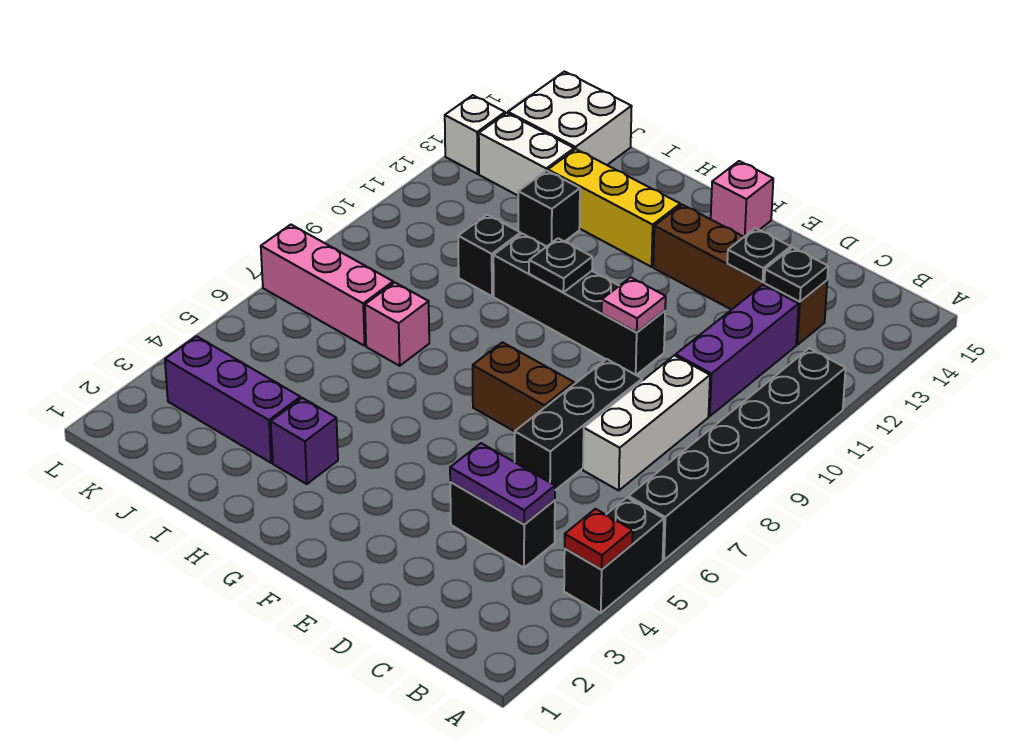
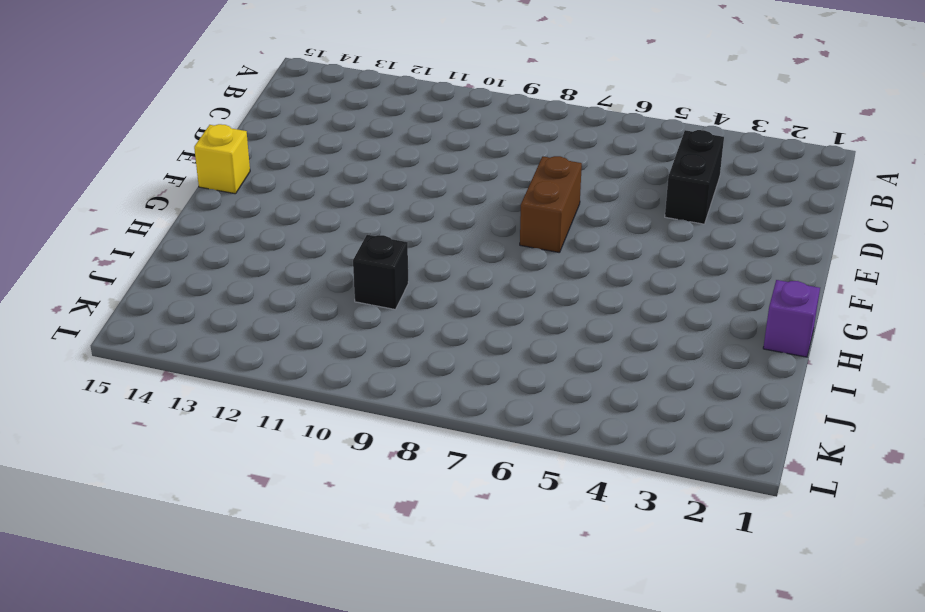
yellow brick F15 level 1 -> pink brick F15 level 1
purple brick H1 level 1 -> purple brick H3 level 1
none -> black brick A4:A5 level 1
none -> black brick A6:A11 level 1
none -> white brick C7:C9 level 1

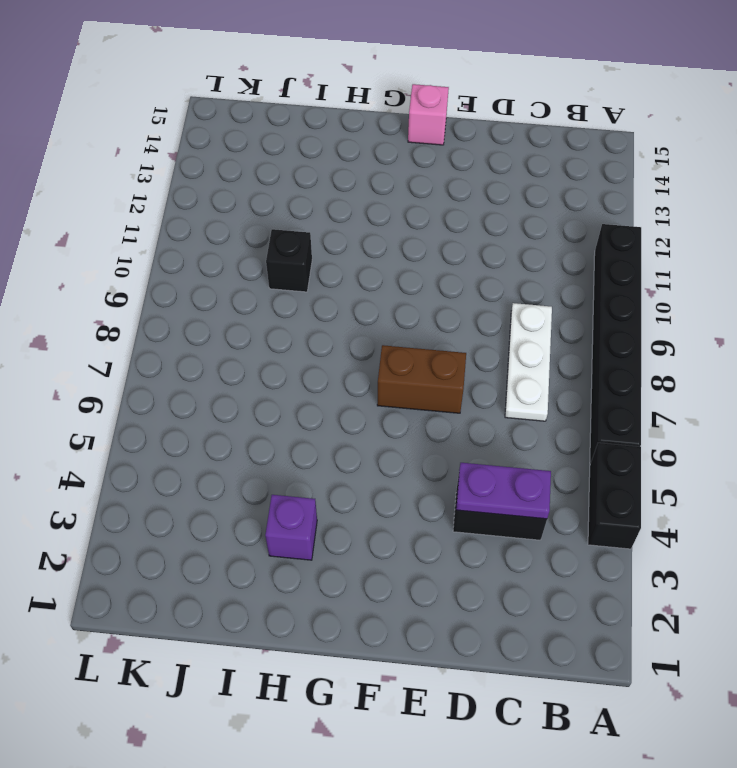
white plate C7:C9 level 1 -> white brick C7:C9 level 1
none -> purple brick C10:C12 level 1
none -> brown brick C13:F13 level 1
none -> black brick D6:D8 level 1

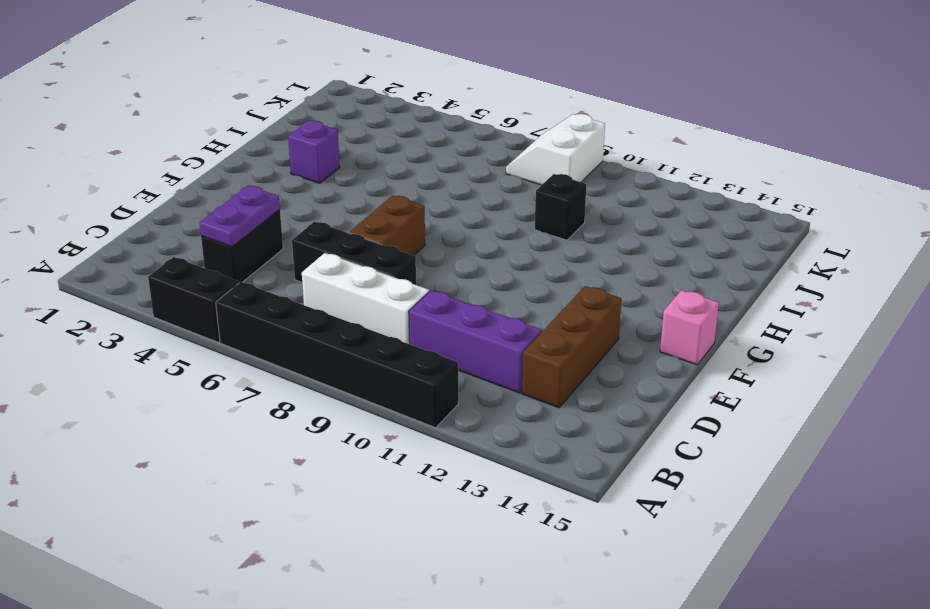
brown brick C13:E13 level 1 -> brown brick C13:F13 level 1
white slope K8:L9 level 1 top 9 -> none
none -> black brick E10:H10 level 1
none -> yellow brick G13:I13 level 1
none -> purple brick I3:K3 level 1

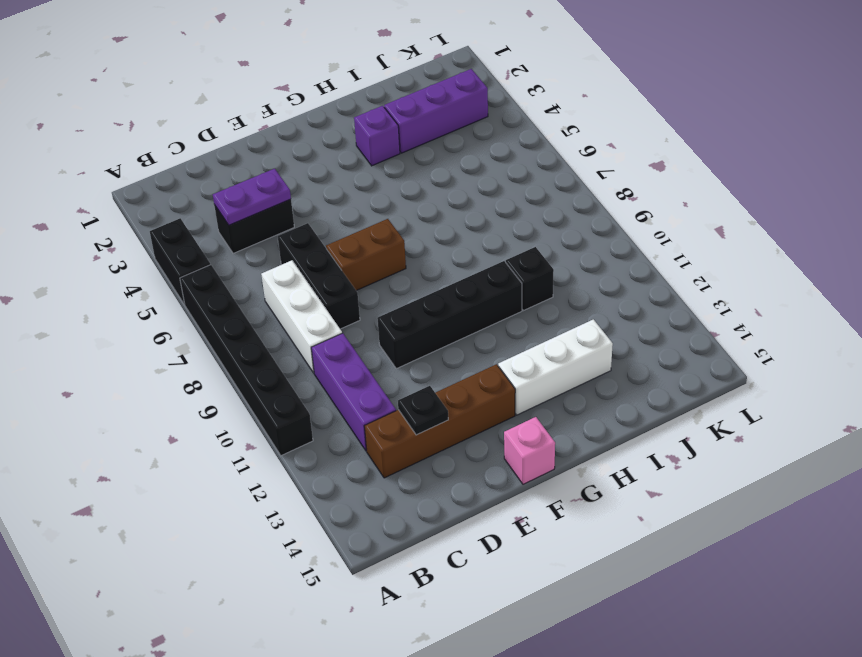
white brick G13:I13 level 1 -> yellow brick G13:I13 level 1
none -> pink brick I7 level 1
none -> black brick I12 level 1
none -> pink brick J7:L7 level 1

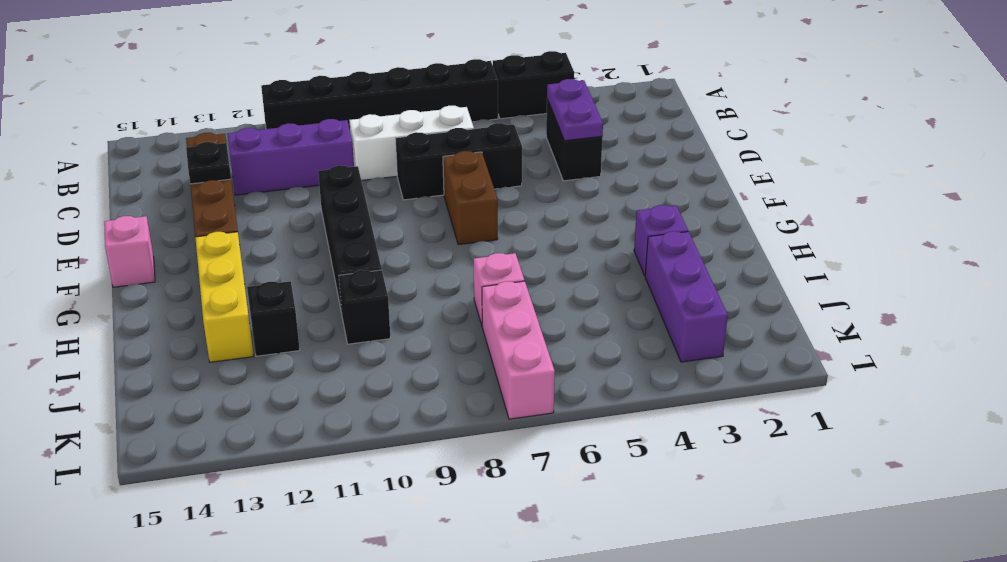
none -> white brick J13:K13 level 1
none -> white brick J14:K15 level 1
none -> white brick L13 level 1

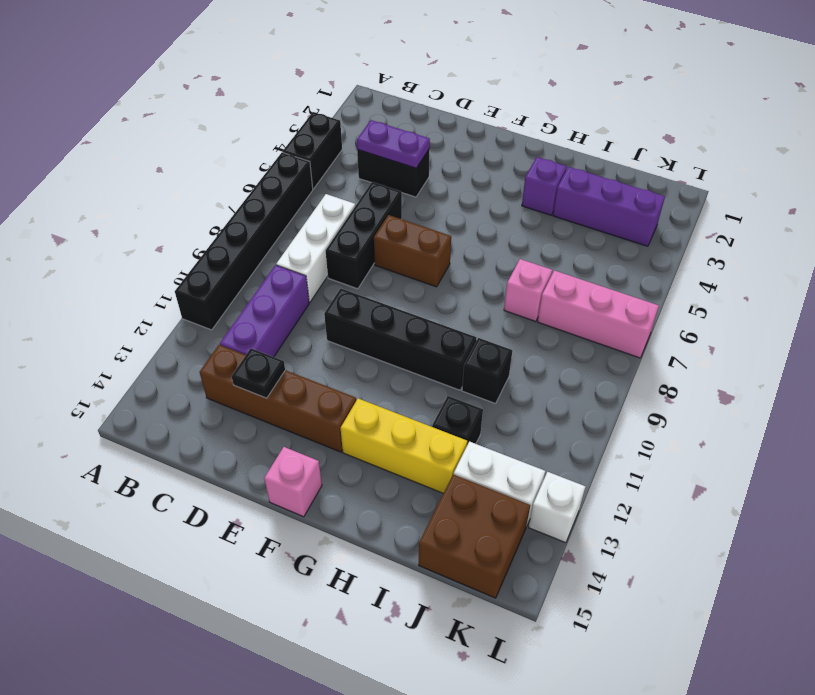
brown brick J14:K15 level 1 -> white brick J14:K15 level 1
none -> red plate A4 level 2
none -> black plate C13 level 2
none -> pink plate E10 level 2

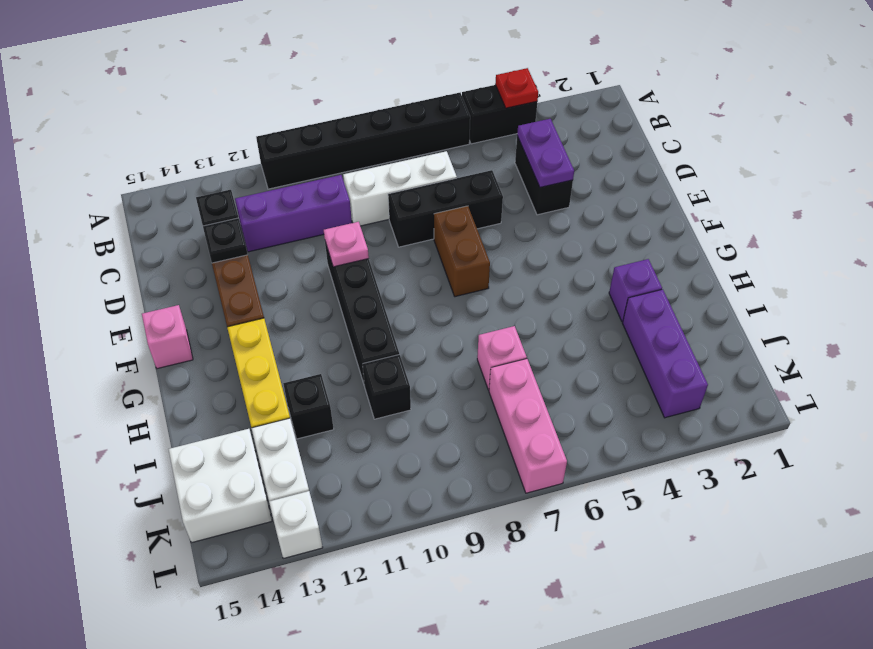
none -> black plate G10 level 2

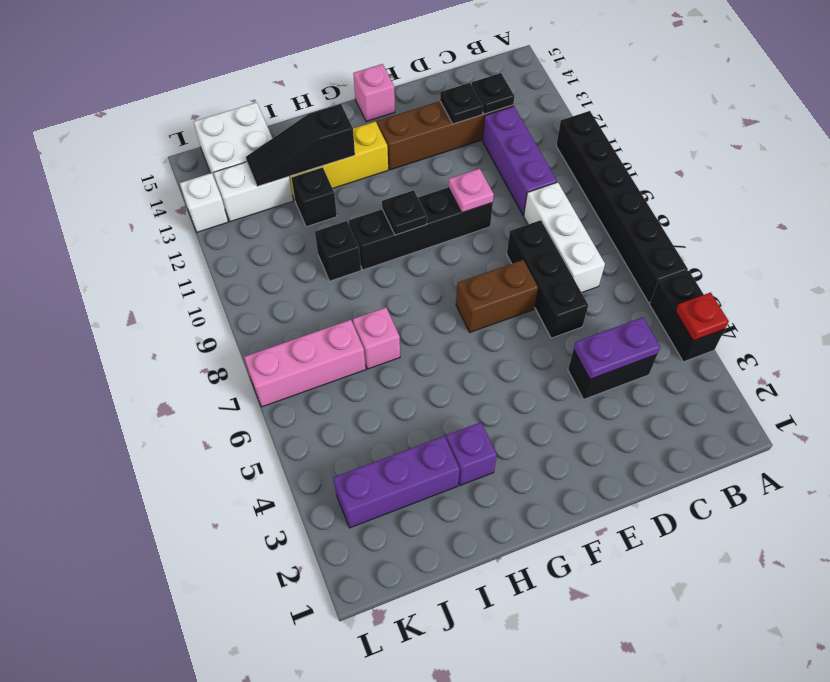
black slope H13:J13 level 2 top H -> none

